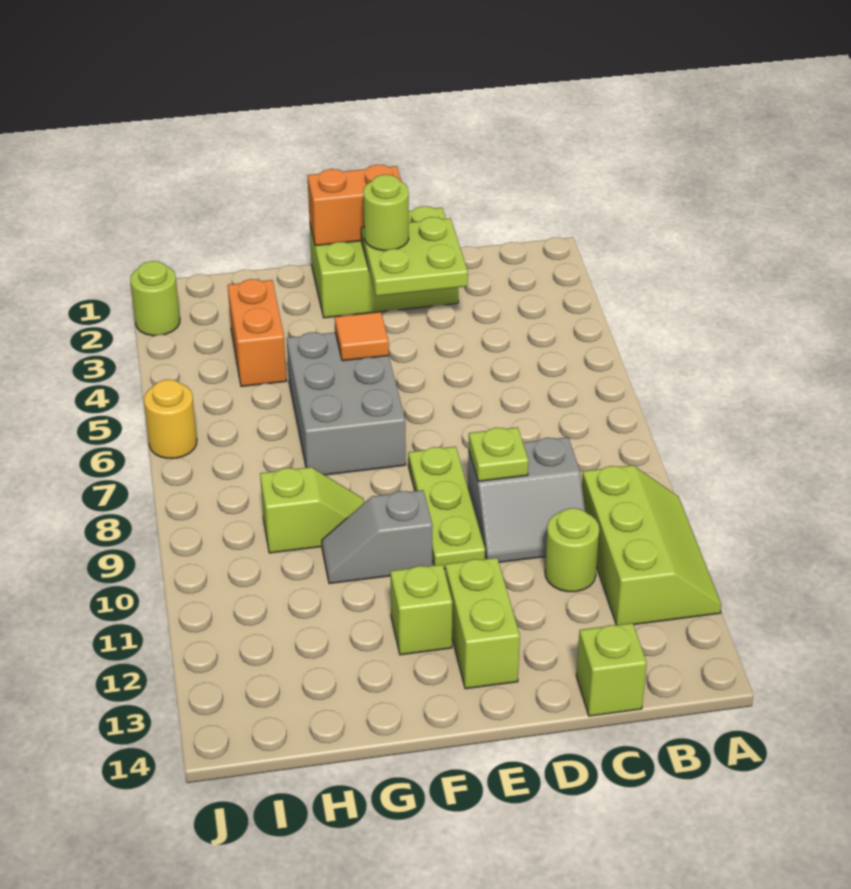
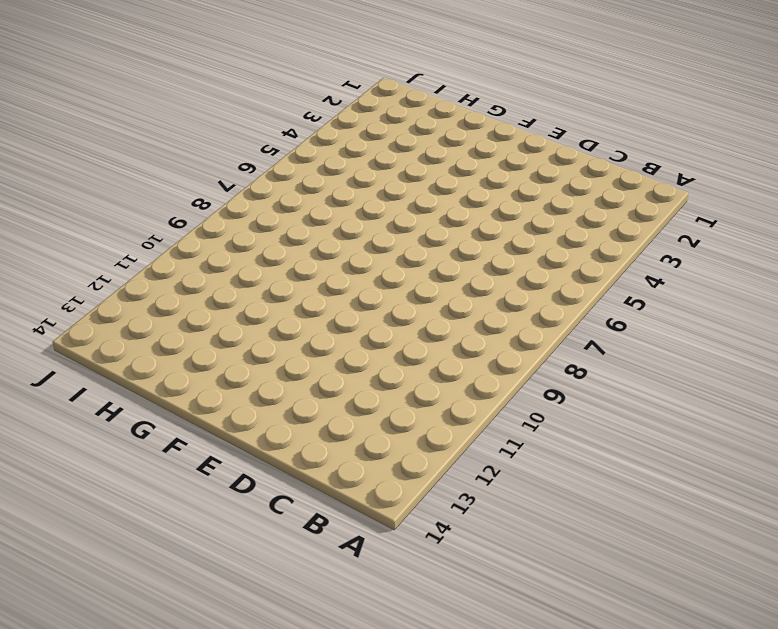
none -> lime slope A10:B12 level 1 top B
none -> grey slope C9:D10 level 1 top 9
none -> lime round brick C11 level 1

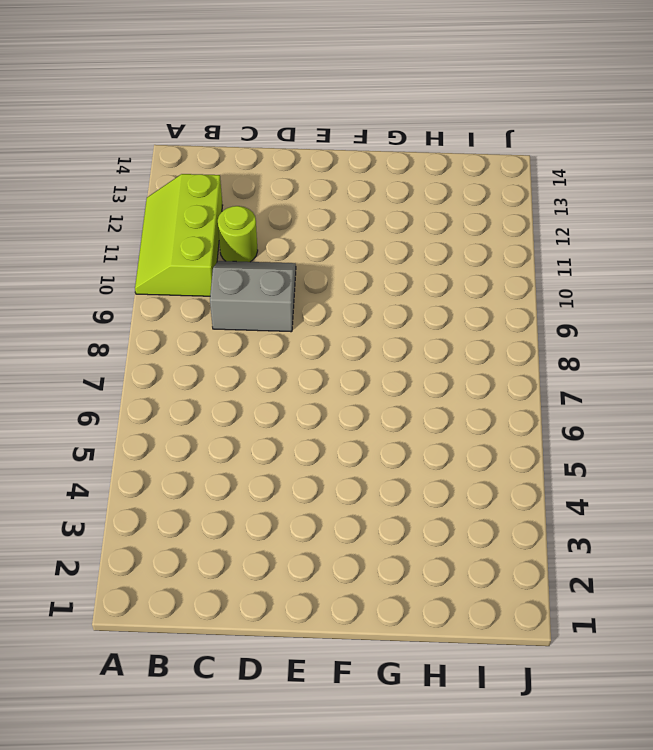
none -> lime brick C14 level 1
none -> lime brick D1:F2 level 1
none -> lime plate E8:E10 level 1

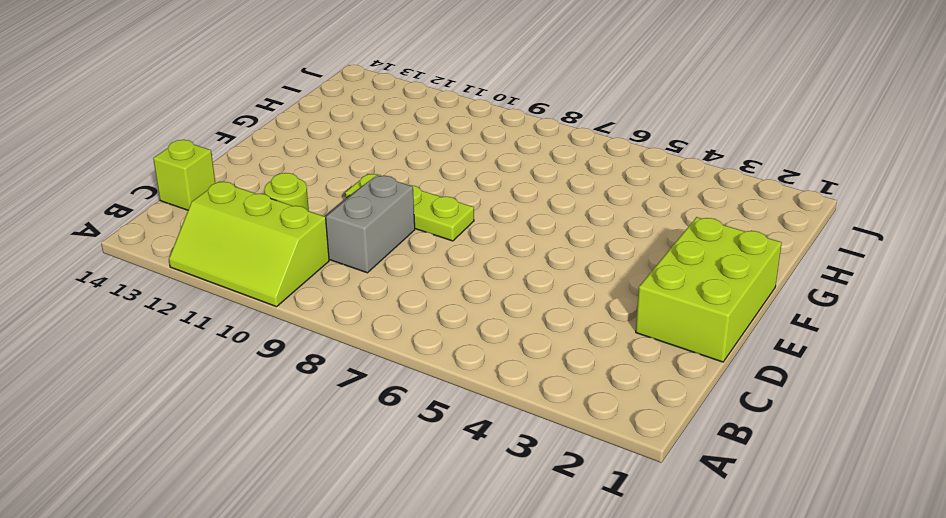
none -> lime brick E12:E13 level 1
none -> grey brick F5:G7 level 1
none -> grey slope F10:G10 level 1 top F

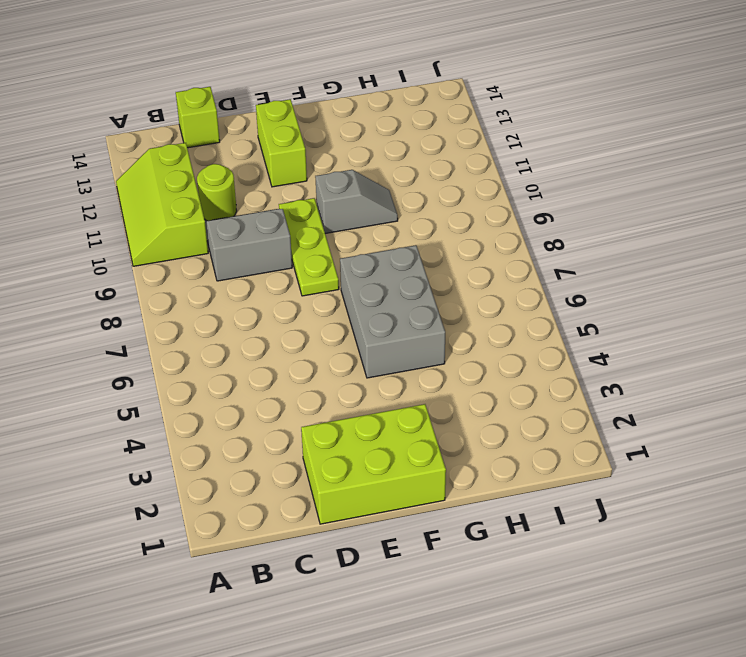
none -> lime brick F12 level 1
none -> lime slope G9:H9 level 1 top H
none -> orange brick H3:H4 level 1

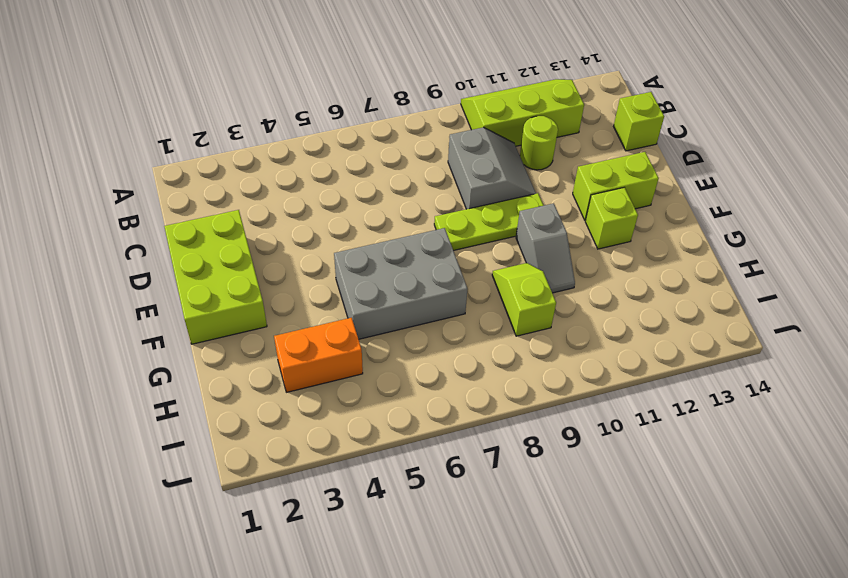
none -> lime round brick J2 level 1
none -> yellow round brick J6 level 1
none -> lime plate D2:E3 level 2

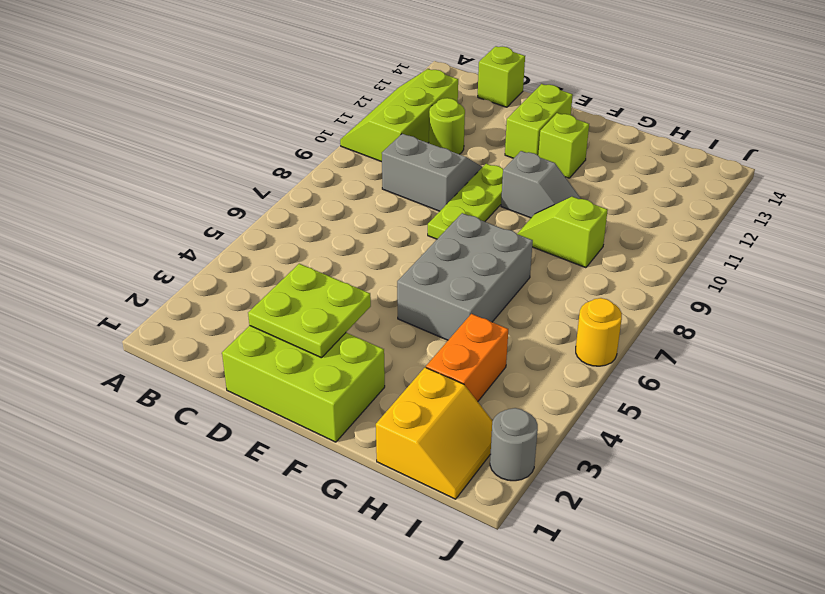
yellow slope H1:I2 level 1 top H -> none
grey round brick J2 level 1 -> lime round brick J2 level 1
none -> lime plate D9 level 2
none -> orange brick E1:F1 level 2
none -> orange tile F5 level 2

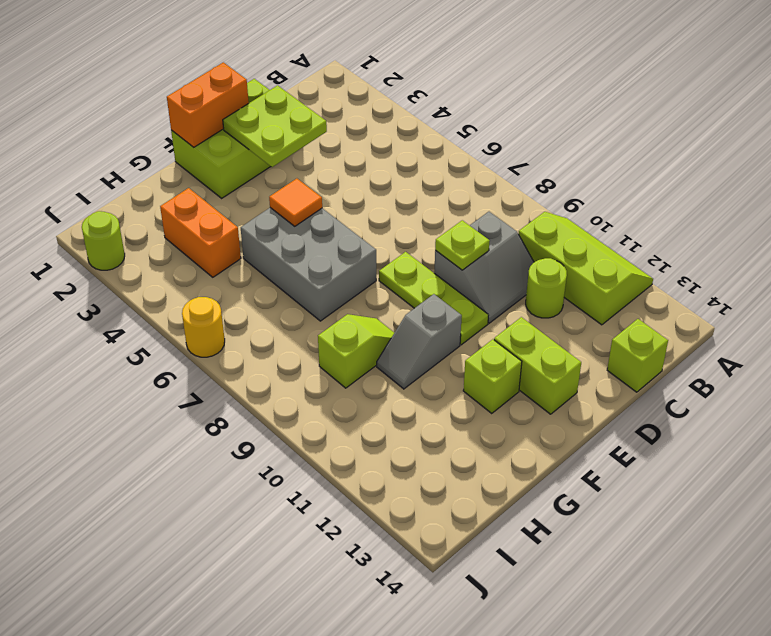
none -> lime round brick E2 level 3

